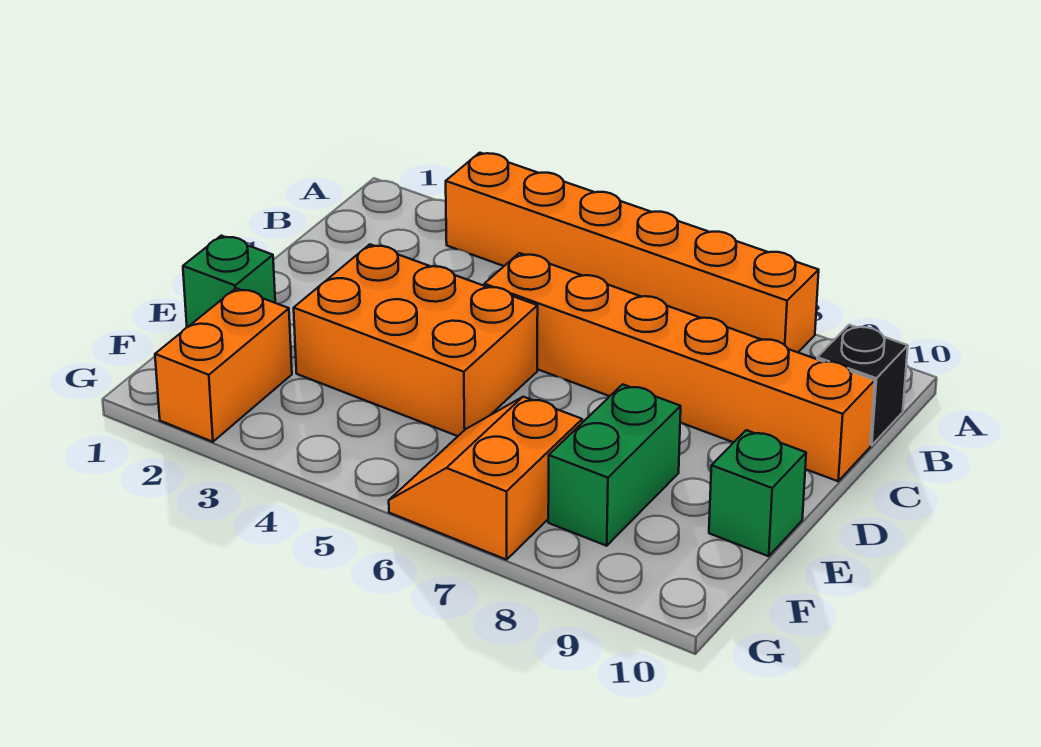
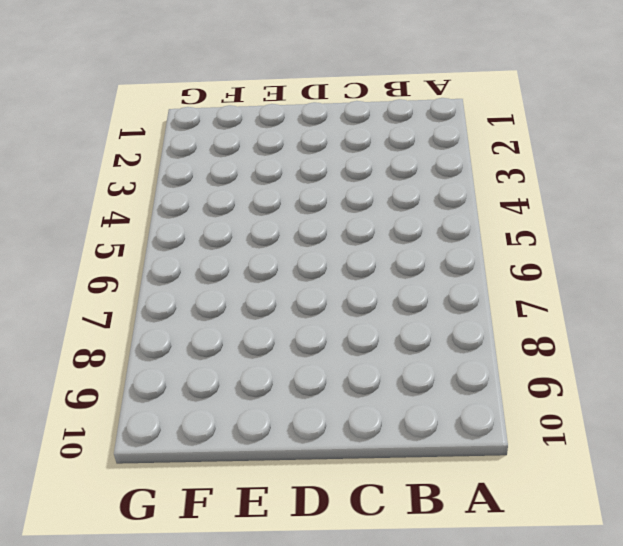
none -> orange brick A3:A8 level 1
none -> black brick B10 level 1

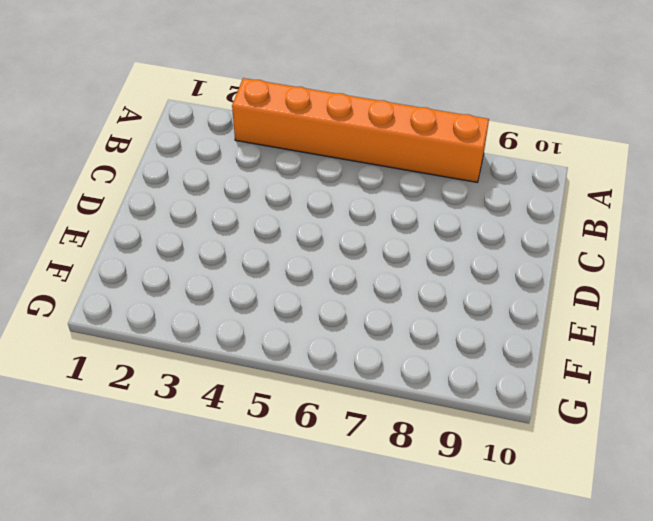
none -> black brick B10 level 1
none -> orange brick C5:C10 level 1

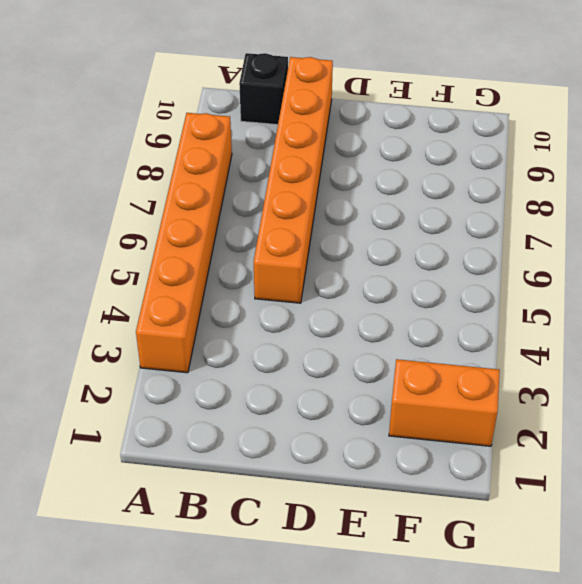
none -> orange brick D3:E5 level 1
none -> green brick E1 level 1

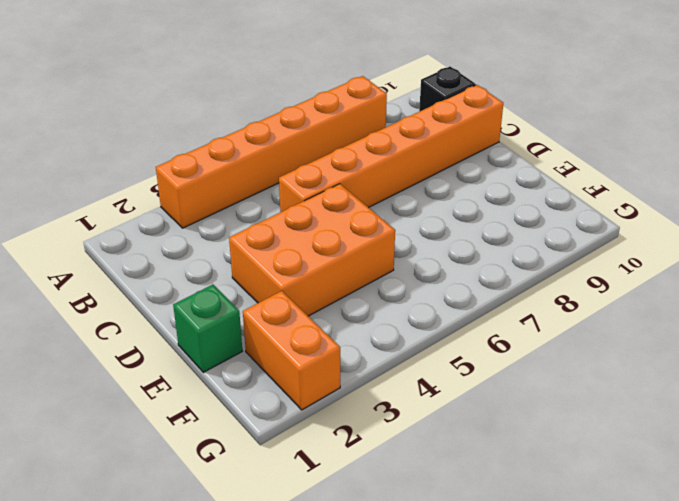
none -> green brick E8:F8 level 1
none -> green brick E10 level 1

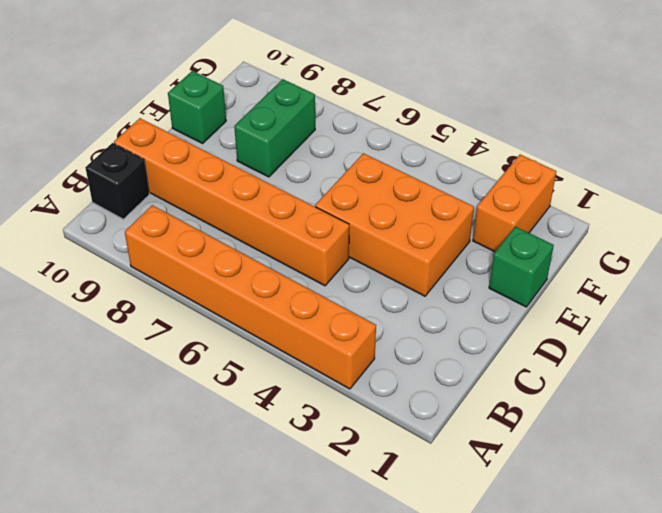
none -> orange slope F6:G7 level 1 top 7

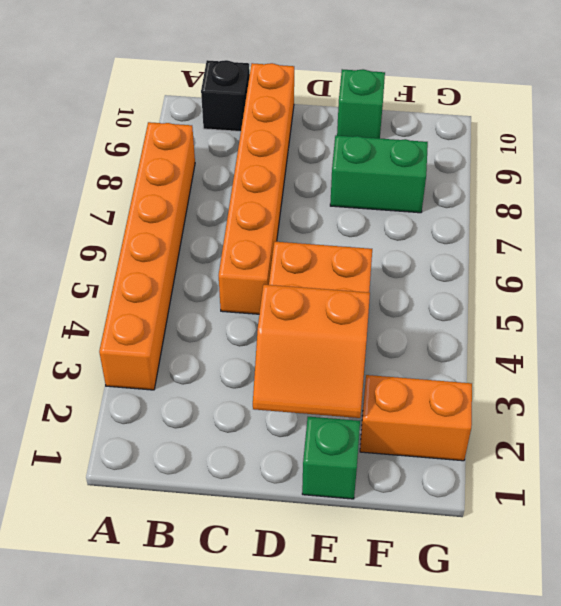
orange slope D2:E3 level 2 top 3 -> orange slope F6:G7 level 1 top 7

